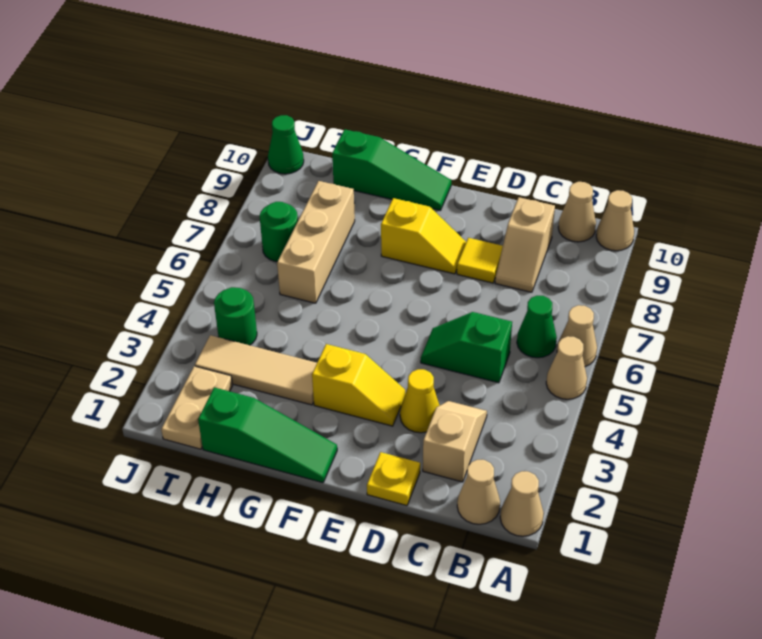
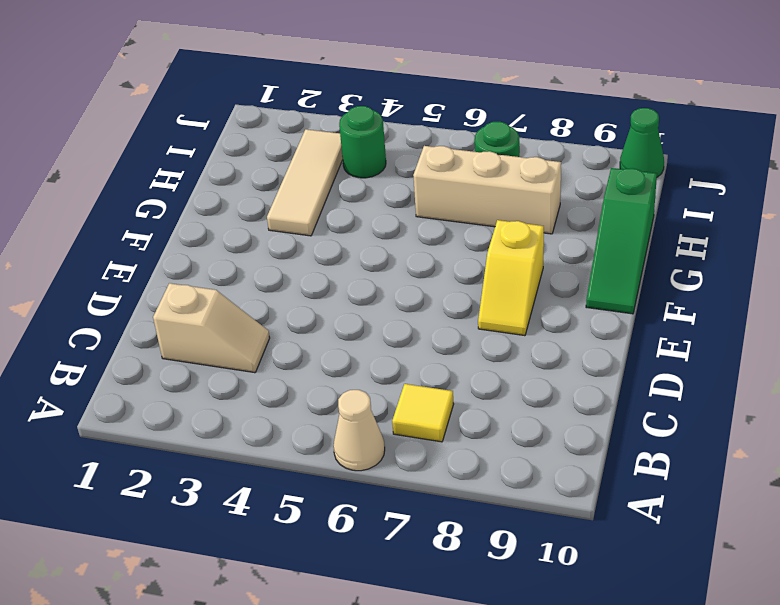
yellow tile B7 level 1 -> yellow tile D8 level 1
none -> tan cone A1 level 1
none -> tan cone A5 level 1
none -> tan cone A10 level 1

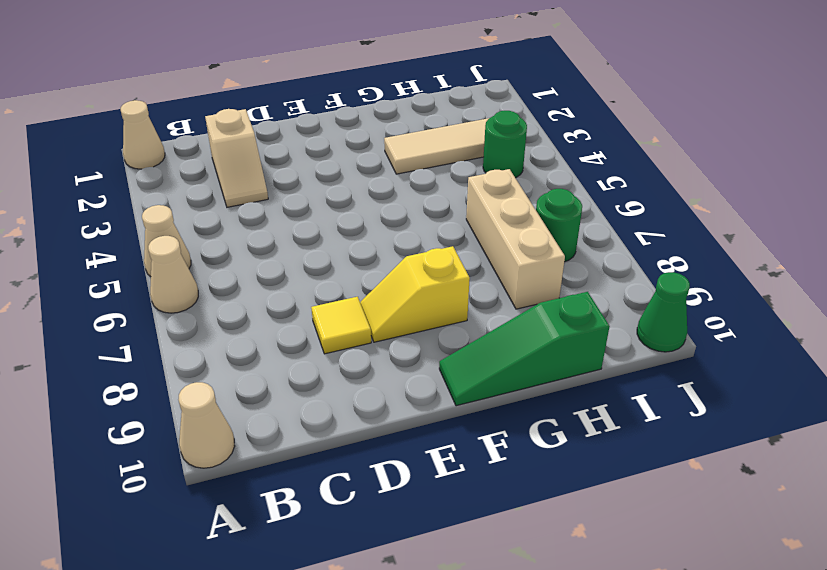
none -> tan cone B1 level 1
none -> green cone B6 level 1
none -> tan cone B10 level 1

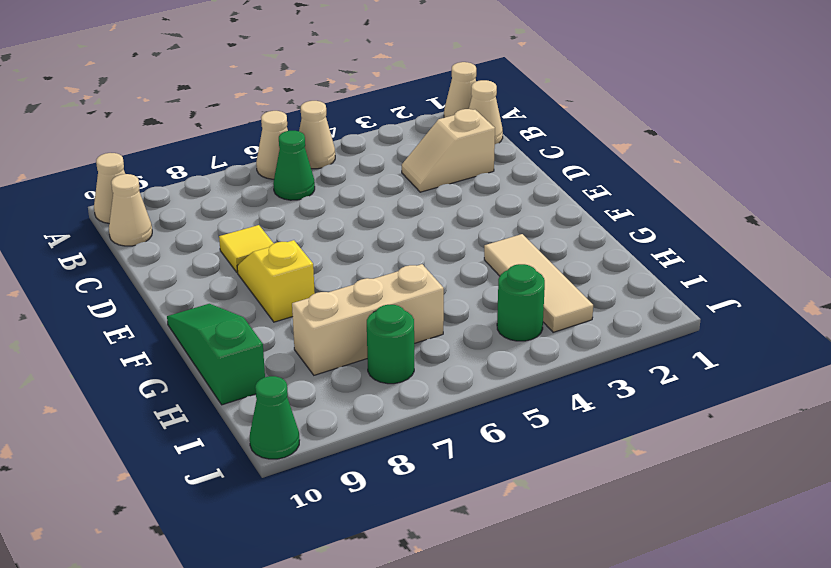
none -> green slope C5:D5 level 1 top C
none -> tan slope C8:C9 level 1 top 9
none -> yellow plate D1 level 1

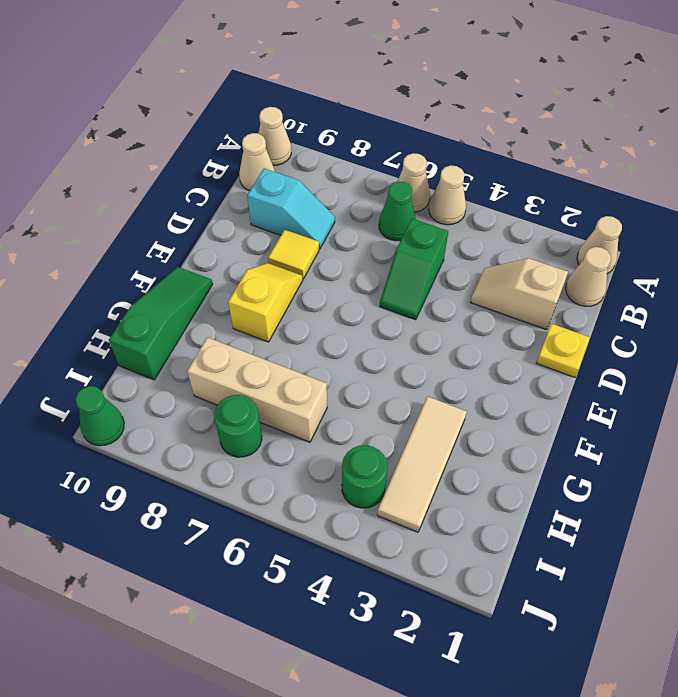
cyan slope C8:C9 level 1 top 9 -> tan slope C8:C9 level 1 top 9
none -> yellow cone D3 level 1
none -> yellow slope E3:F3 level 1 top F
none -> green slope F1:H1 level 1 top H

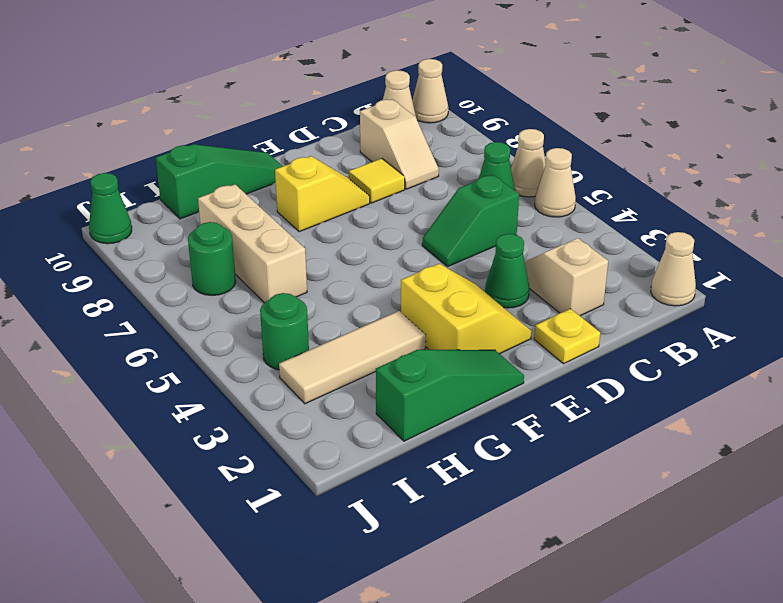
green cone D3 level 1 -> yellow cone D3 level 1
yellow slope E2:F3 level 1 top F -> yellow slope E3:F3 level 1 top F
none -> tan cone B1 level 1
none -> tan plate I1:I2 level 1

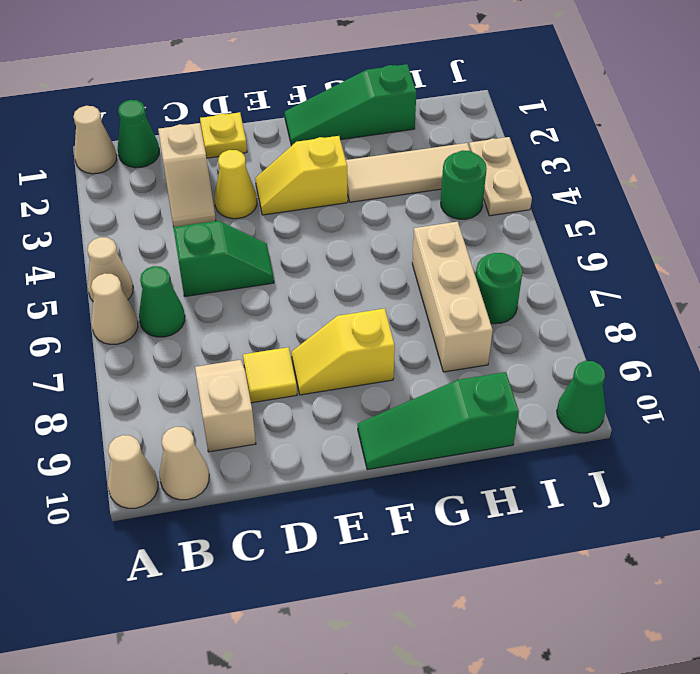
green cone B1 level 1 -> tan cone B1 level 1
tan plate J3:J4 level 1 -> tan plate I1:I2 level 1

